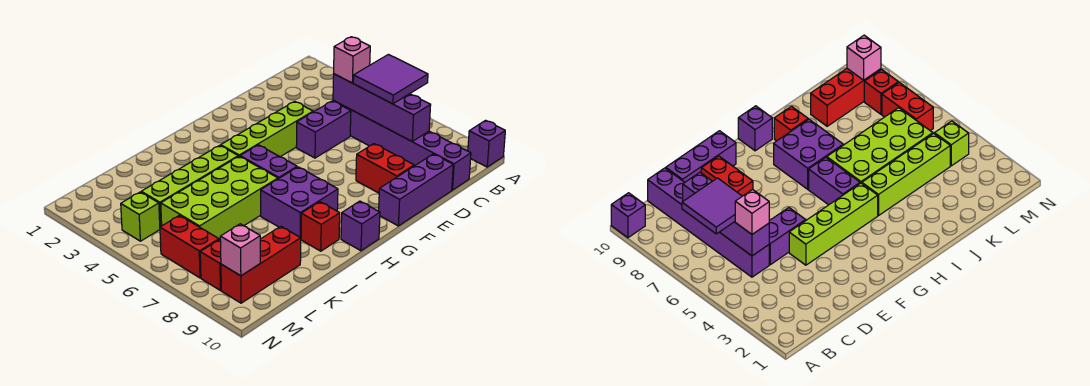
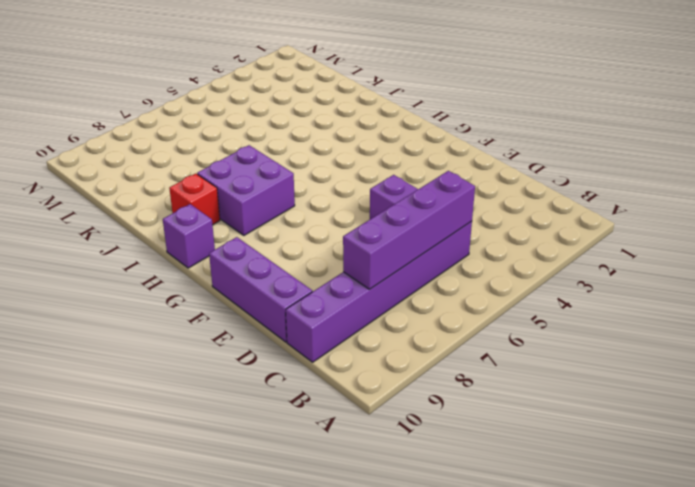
none -> purple brick A10 level 1
none -> lime brick E4:H4 level 1
none -> red brick E8:E9 level 1

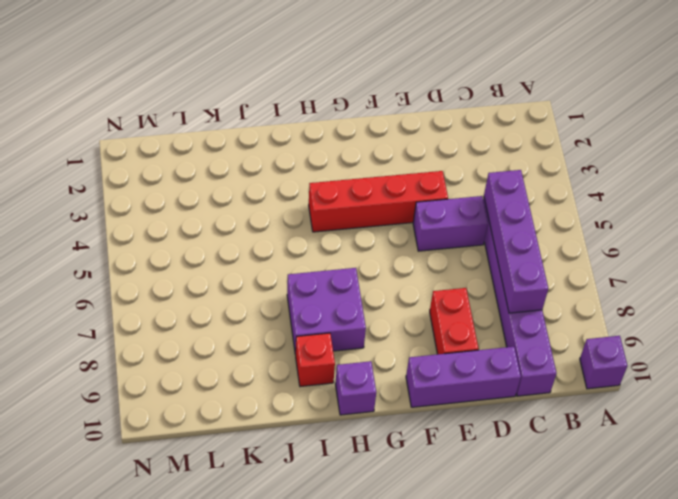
red brick E4:H4 level 1 -> lime brick E4:H4 level 1
none -> purple brick H5:H6 level 1
none -> lime brick I4:L4 level 1
none -> lime brick I5:L6 level 1

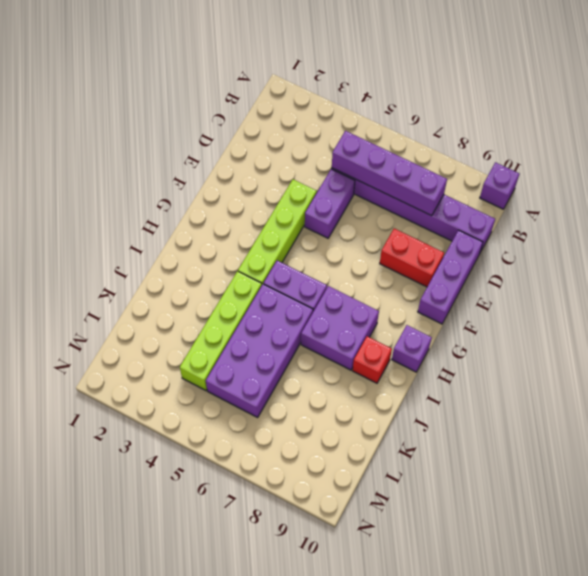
purple brick I5:L6 level 1 -> lime brick I5:L6 level 1
none -> red brick K9:M9 level 1
none -> lime brick M4 level 1
none -> red brick M6:M7 level 1

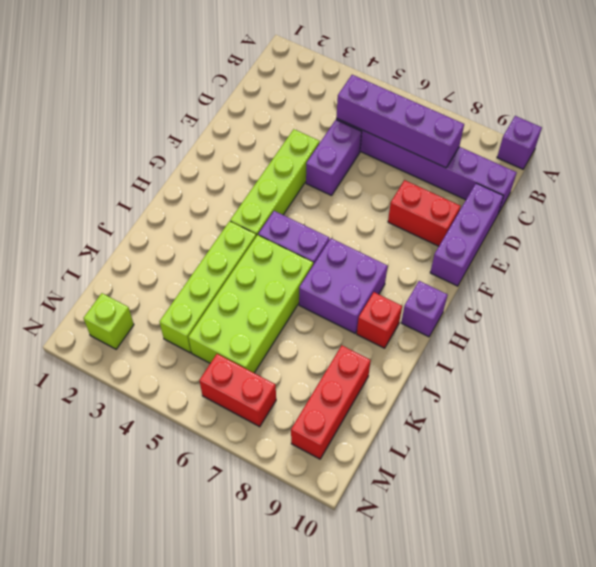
lime brick M2 level 1 -> lime brick M4 level 1
none -> red brick M8 level 1
none -> pink brick M9 level 2
none -> purple tile B6:C7 level 3

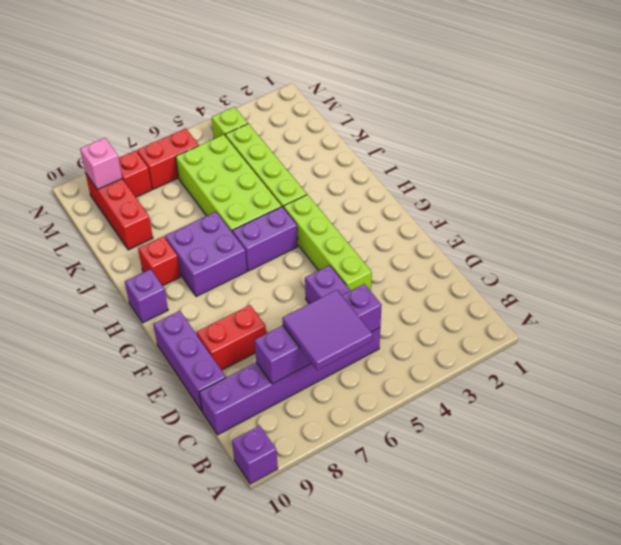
none -> pink brick C5 level 3

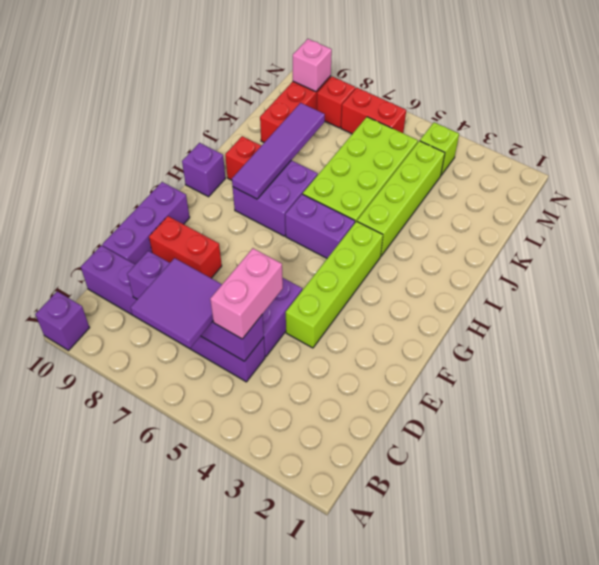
pink brick C5:D5 level 3 -> pink brick C5 level 3
purple tile H8:K8 level 2 -> none

